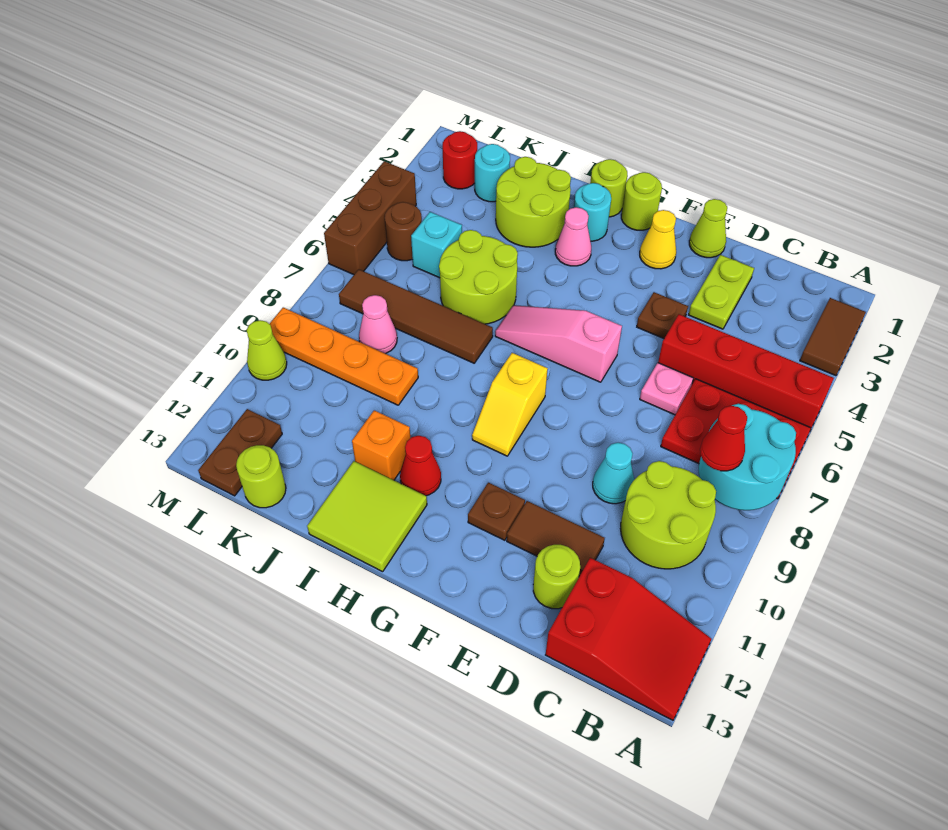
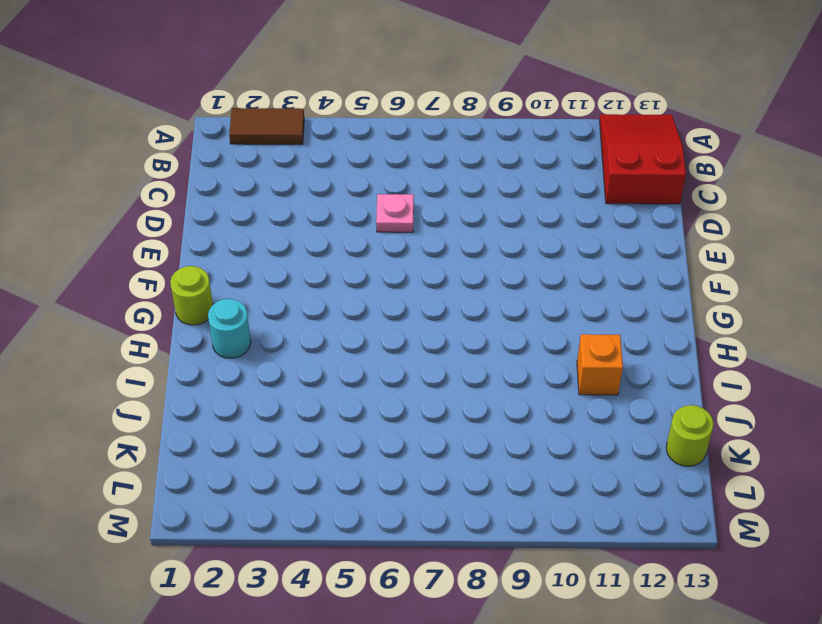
none -> red brick A5:D5 level 1
none -> red plate A6:C7 level 1
none -> lime round brick B9:C10 level 1
none -> lime plate D2:D3 level 1

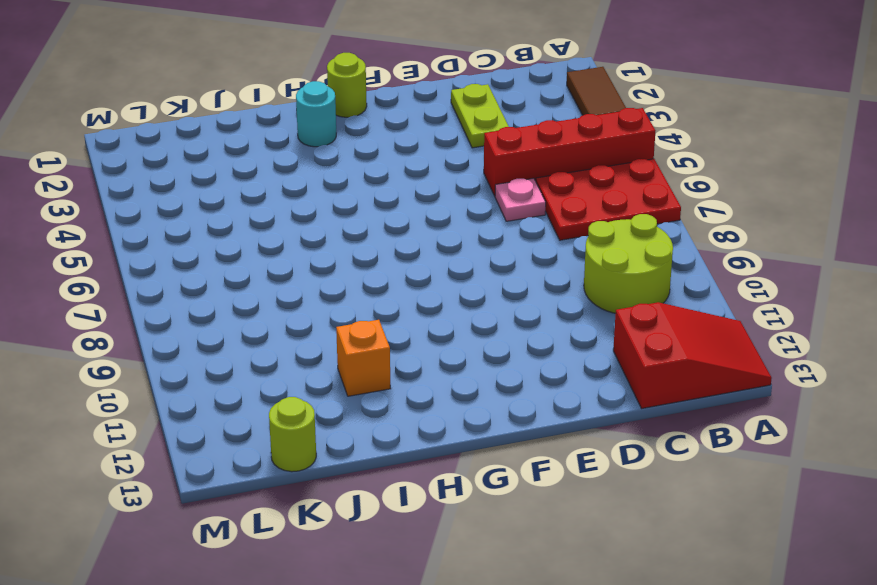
none -> cyan cone D9 level 1
none -> brown tile D11:E11 level 1
none -> lime round brick D12 level 1
none -> lime cone E1 level 1

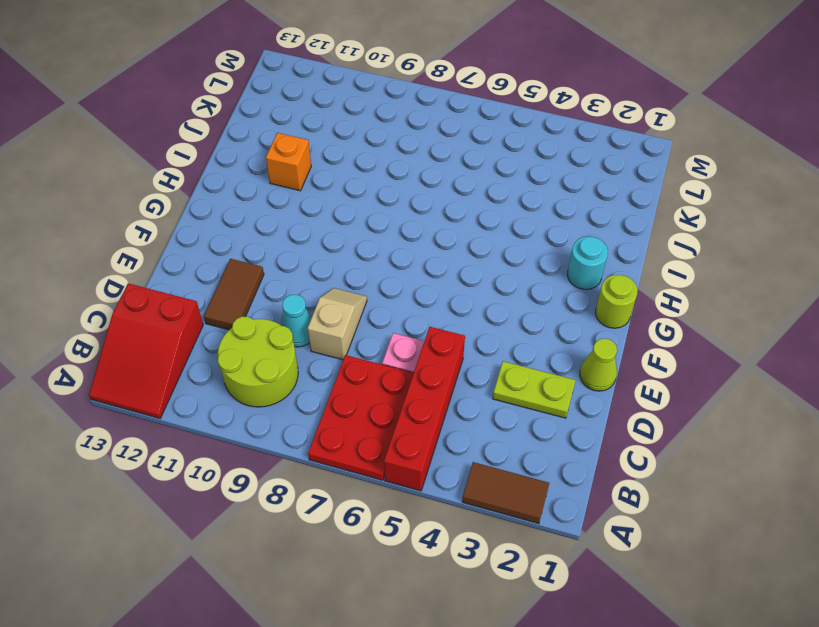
tan slope D8:E8 level 1 top D -> none
none -> lime round brick D12 level 1
none -> brown plate E4 level 1
none -> yellow cone F2 level 1
none -> pink slope F6:H6 level 1 top F

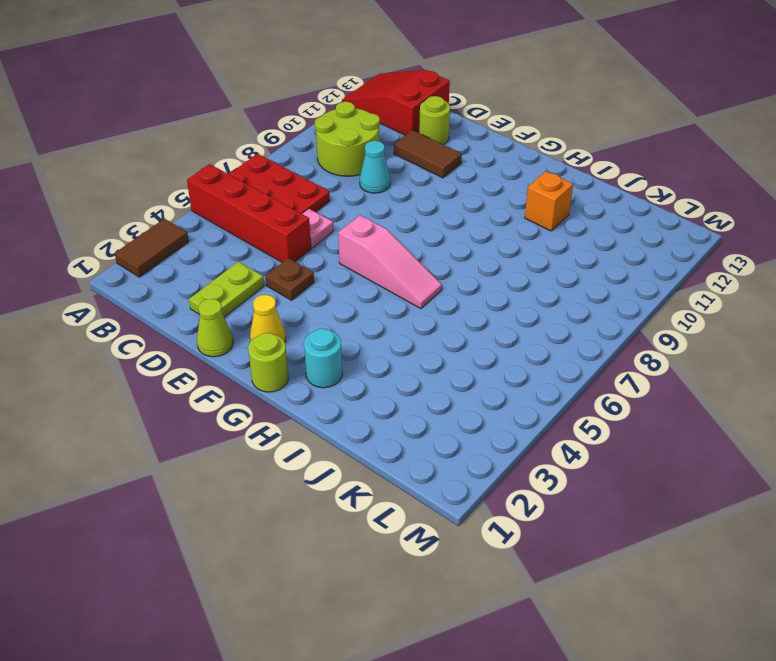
none -> brown plate F11 level 1
none -> yellow slope G8:G9 level 1 top 8
none -> lime round brick H1 level 1
none -> pink cone H3 level 1

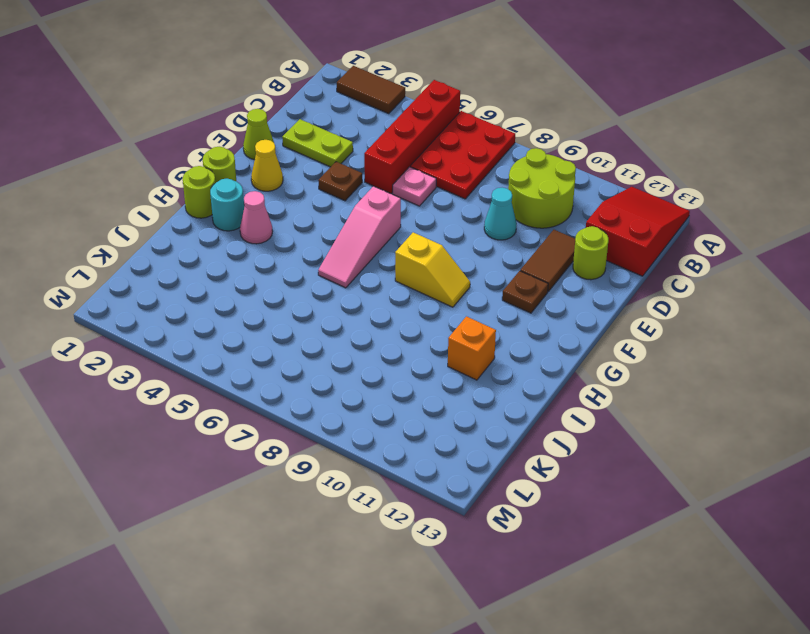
none -> red cone H11 level 1
none -> lime tile H12:I13 level 1
none -> lime round brick I2:J3 level 1
none -> lime round brick I5:J6 level 1

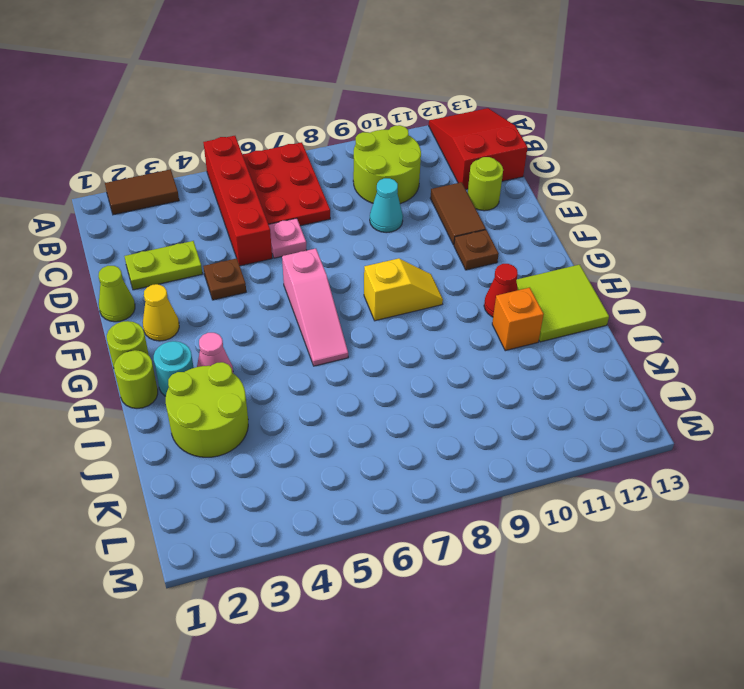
none -> lime round brick I5:J6 level 1
none -> brown tile I7:L7 level 1
none -> orange plate J9:M9 level 1
none -> cyan round brick K2 level 1

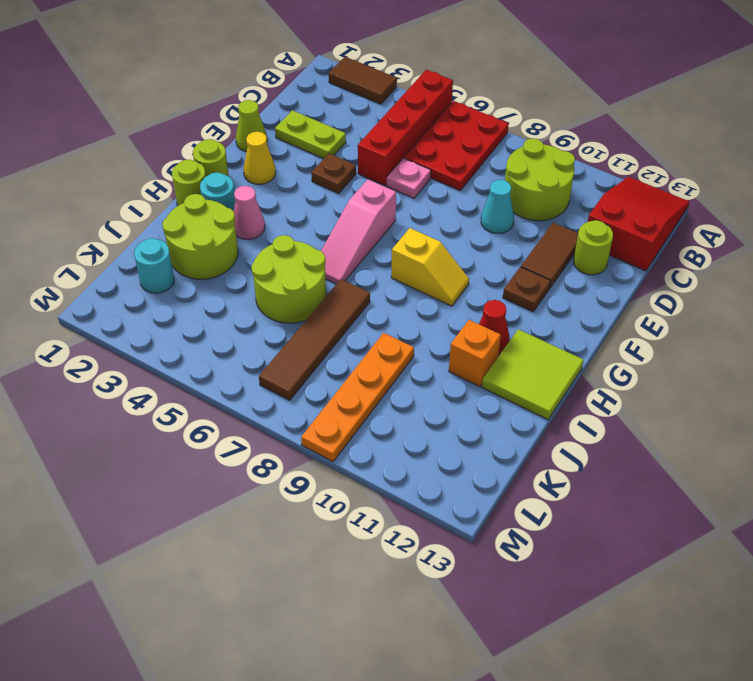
none -> cyan brick K5 level 1
none -> pink cone K8 level 1
none -> lime round brick K13 level 1
none -> red round brick L2 level 1

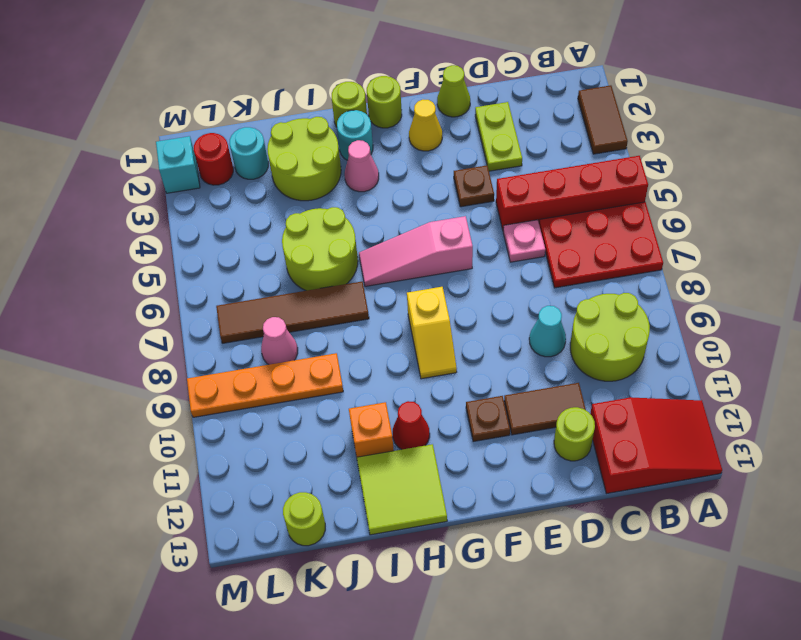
cyan brick M2 level 1 -> cyan brick K5 level 1
none -> brown round brick L5 level 1
none -> brown plate L12:L13 level 1
none -> brown brick M4:M6 level 1
none -> lime cone M10 level 1

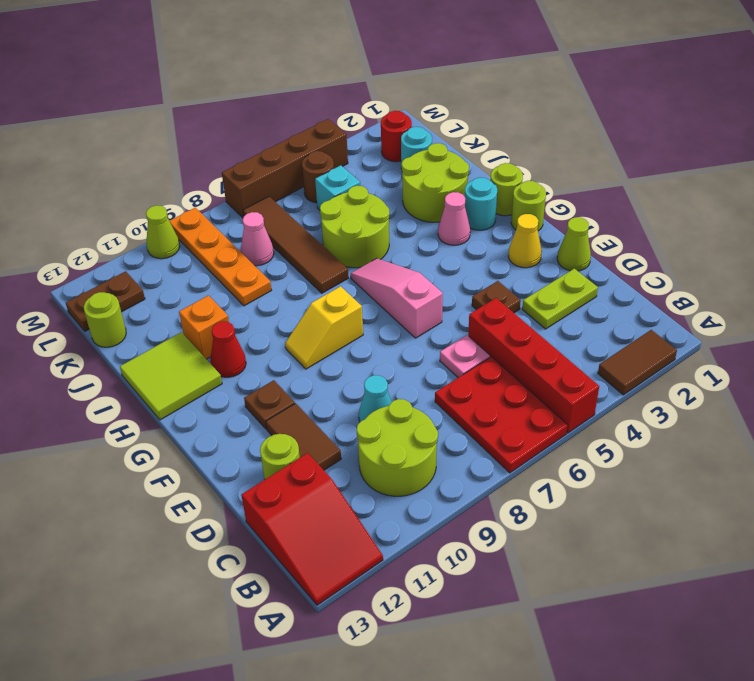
brown brick M4:M7 level 1 -> brown brick M4:M6 level 1
none -> cyan round brick A7:B8 level 2
none -> red cone B8 level 3

